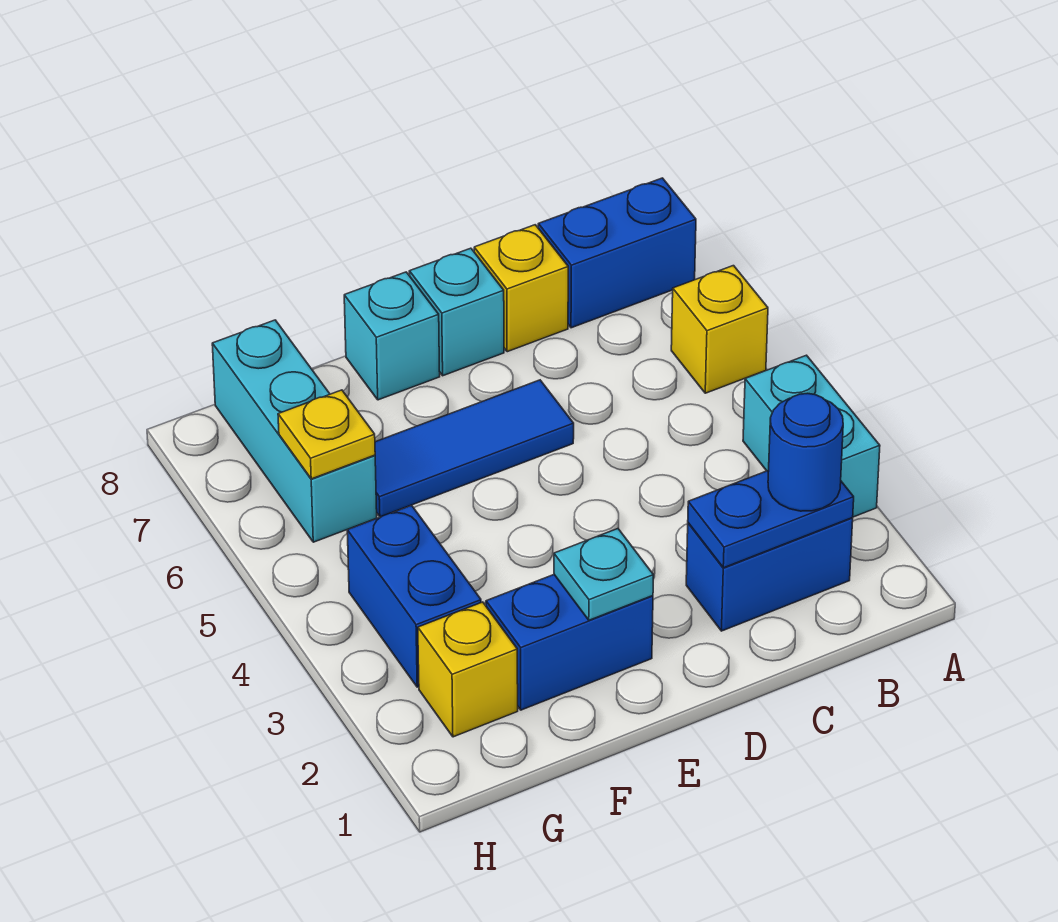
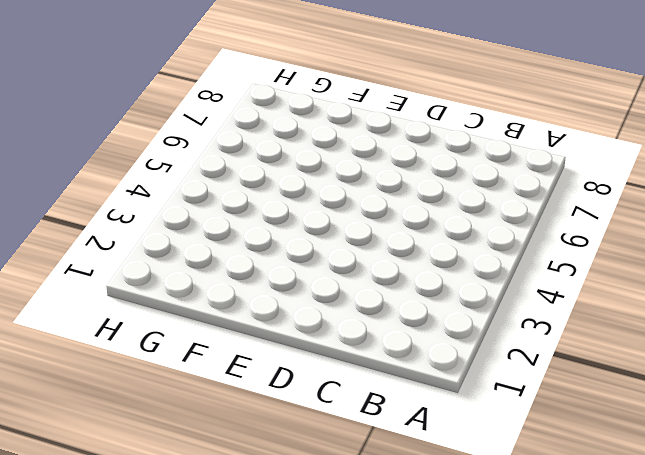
none -> cyan brick A3:A4 level 1
none -> yellow brick A6 level 1
none -> blue brick A8:B8 level 1

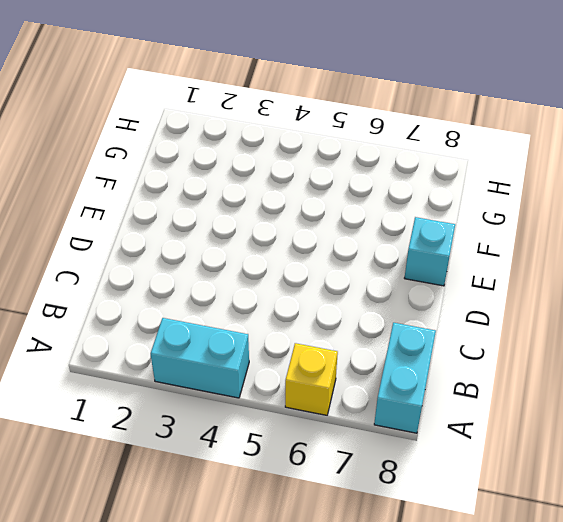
cyan brick A8:B8 level 1 -> blue brick A8:B8 level 1
none -> blue brick B2:C2 level 1
none -> yellow brick C8 level 1
none -> blue tile D6:F6 level 1

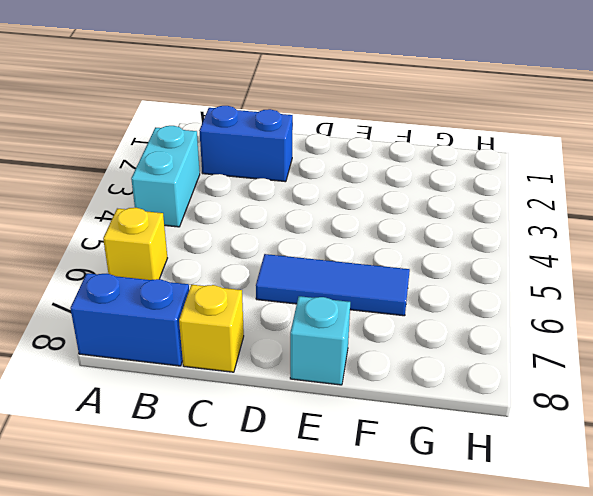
none -> cyan brick D8 level 1
none -> blue brick E2:F2 level 1
none -> yellow brick G2 level 1

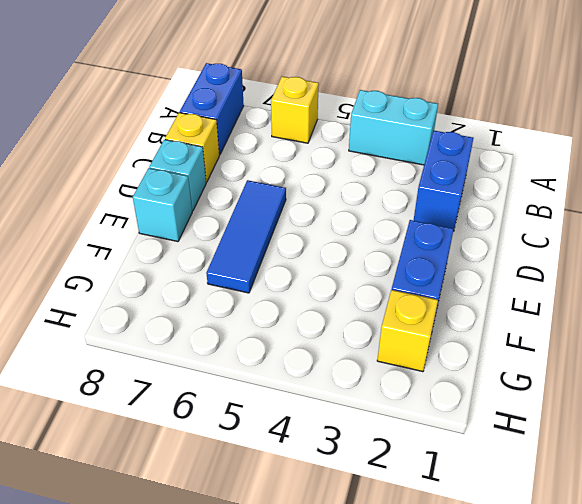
none -> blue brick G3:G4 level 1
none -> cyan brick G6:G8 level 1
none -> blue plate B2:C2 level 2

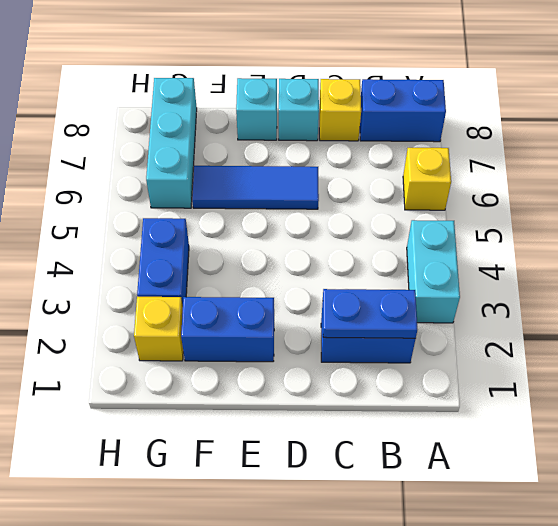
none -> cyan plate E2 level 2
none -> yellow plate G6 level 2
none -> blue round brick B2 level 3

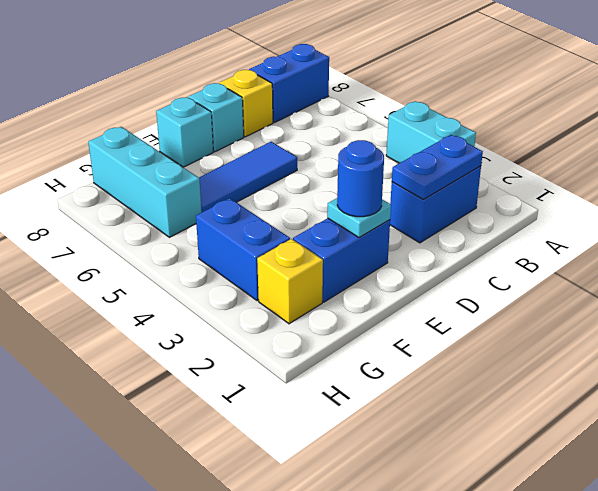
blue round brick E2 level 3 -> blue round brick B2 level 3
none -> yellow brick A6 level 1
none -> yellow plate G6 level 2

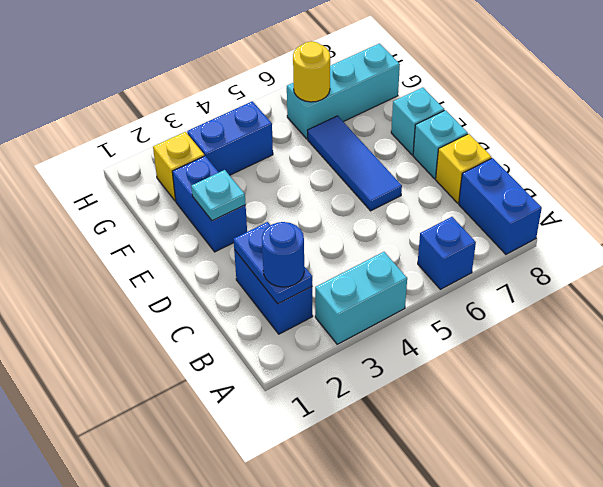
blue brick A6 level 1 -> yellow brick A6 level 1
yellow round brick G6 level 2 -> yellow plate G6 level 2

